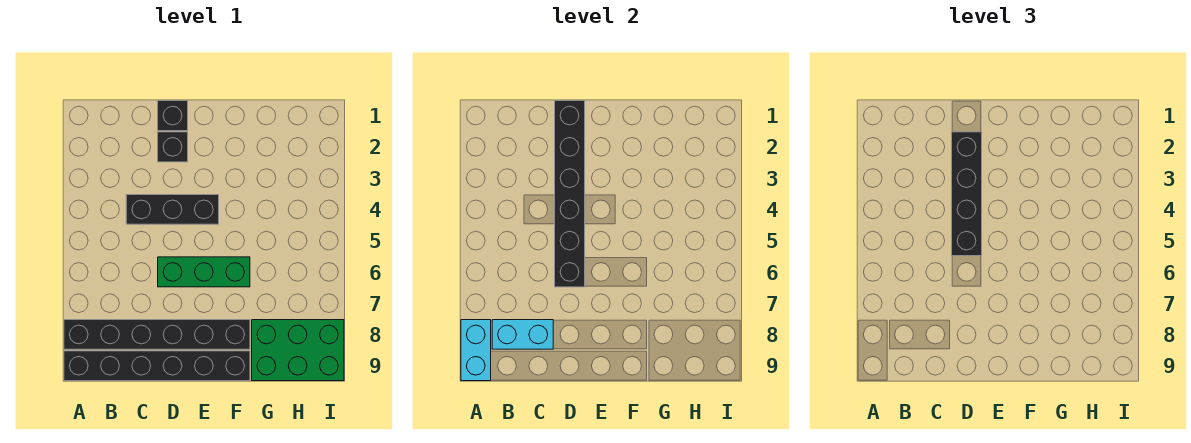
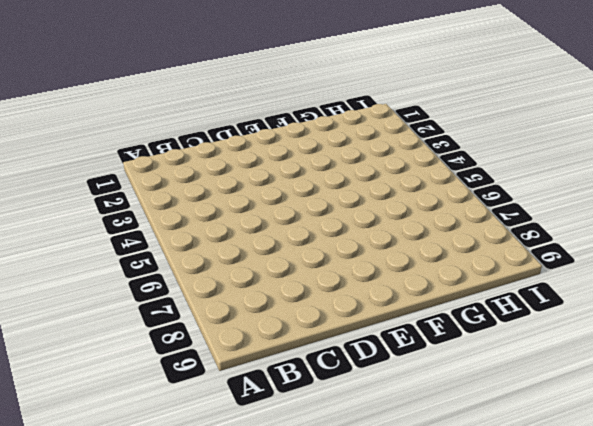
none -> black brick A8:F8 level 1
none -> black brick A9:F9 level 1

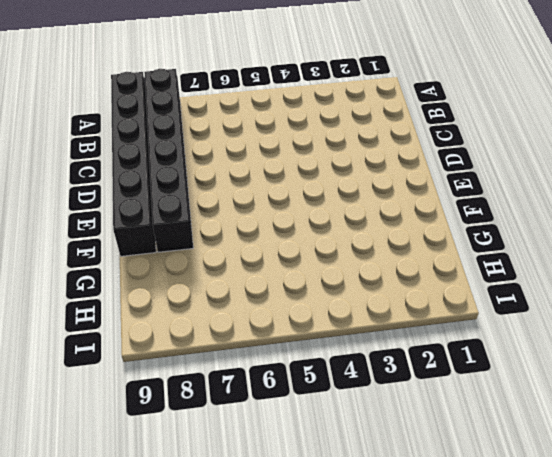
none -> black brick C4:E4 level 1
none -> black brick D1 level 1

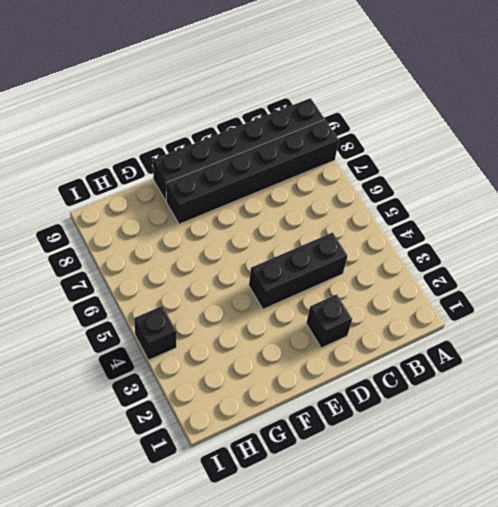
black brick I4 level 1 -> black brick D1 level 1
none -> green brick D6:F6 level 1
none -> green brick G8:I9 level 1

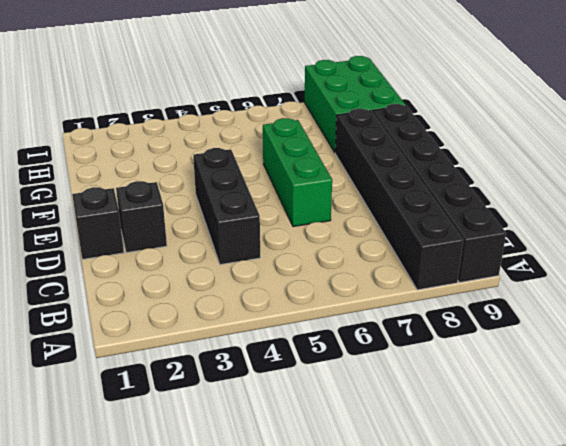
none -> cyan brick A8:A9 level 2
none -> cyan brick B8:C8 level 2

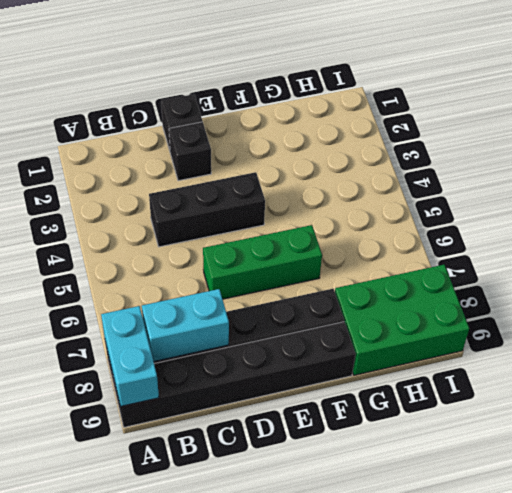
none -> black brick D1:D6 level 2
none -> black brick D2:D5 level 3

